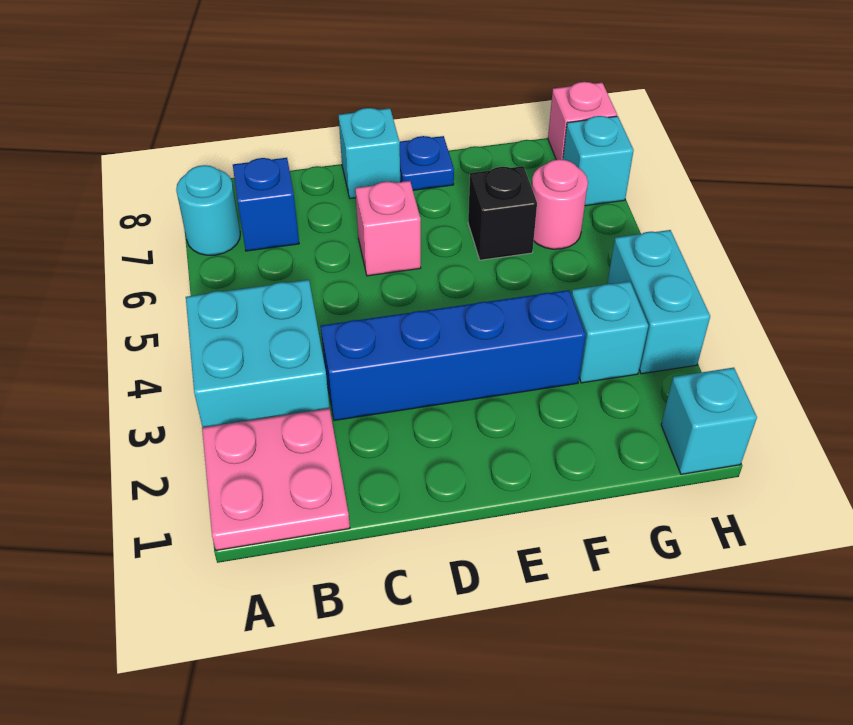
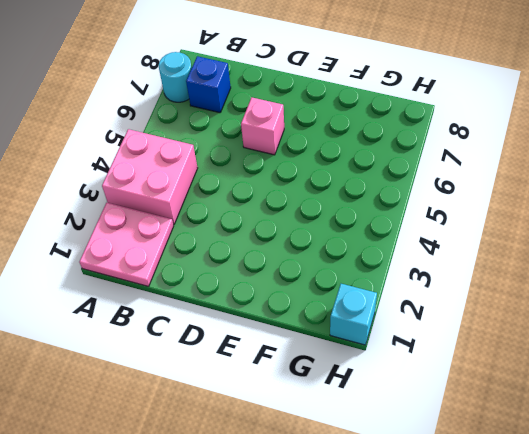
pink brick A3:B4 level 1 -> cyan brick A3:B4 level 1
none -> blue brick C3:F3 level 1
none -> cyan brick D8 level 1
none -> blue plate E8 level 1

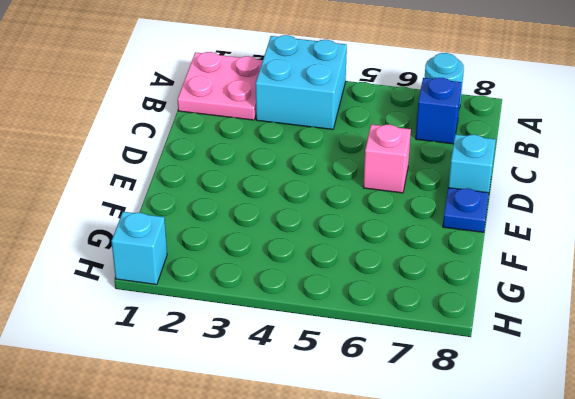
none -> blue brick C3:F3 level 1
none -> black brick F6 level 1
none -> cyan brick G3 level 1

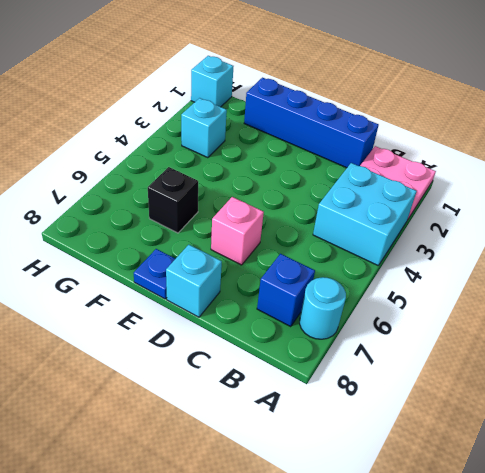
blue brick C1:F1 level 1 -> blue brick C3:F3 level 1
none -> pink round brick G6 level 1
none -> cyan brick H3:H4 level 1
none -> cyan brick H7 level 1

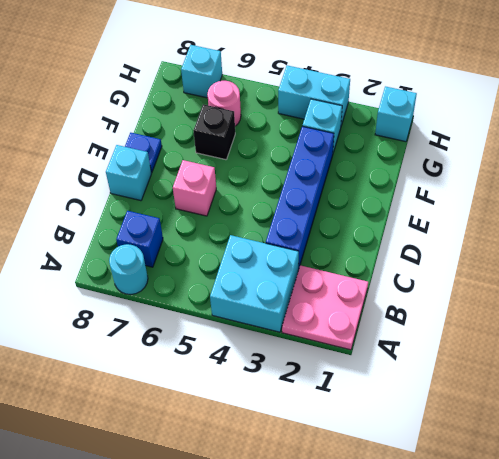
none -> pink brick H8 level 1

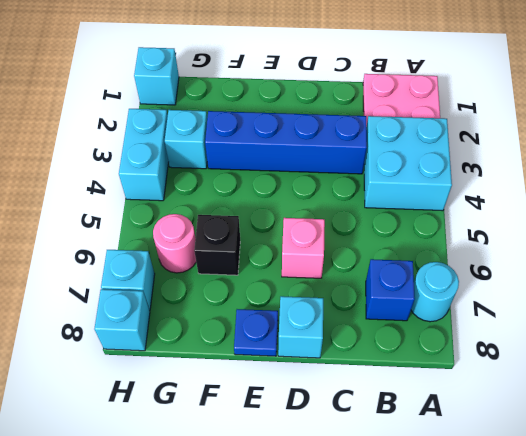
cyan brick H8 level 1 -> pink brick H8 level 1

